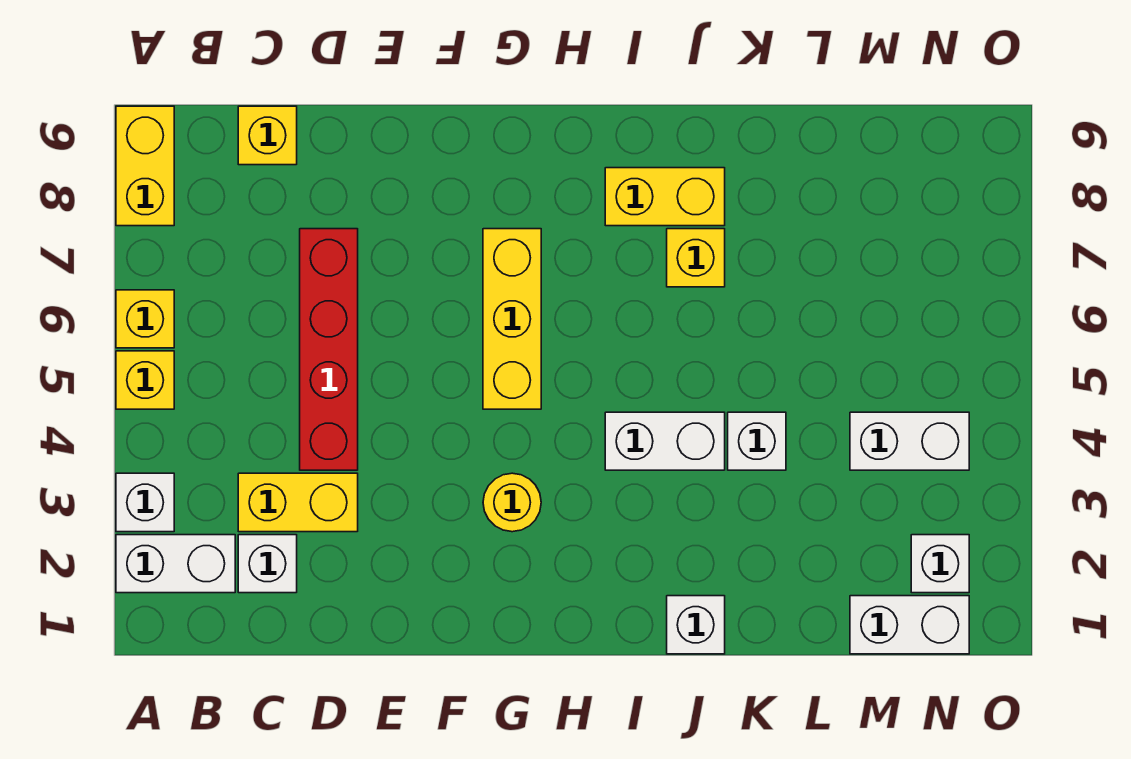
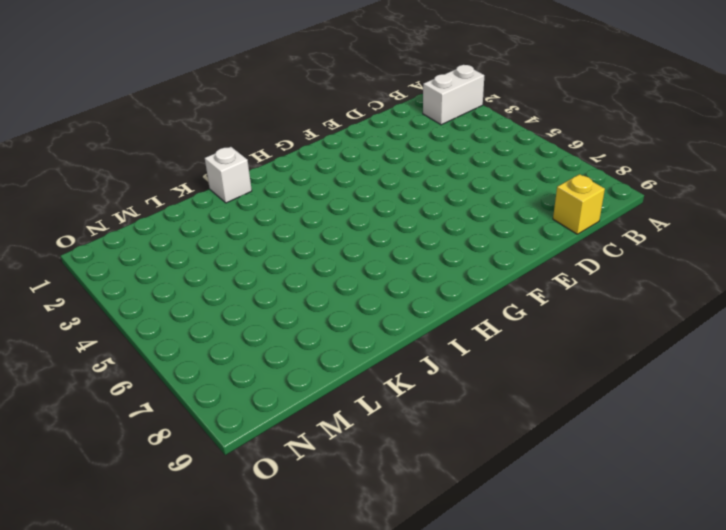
none -> white brick A3 level 1
none -> yellow brick A5 level 1
none -> yellow brick A6 level 1

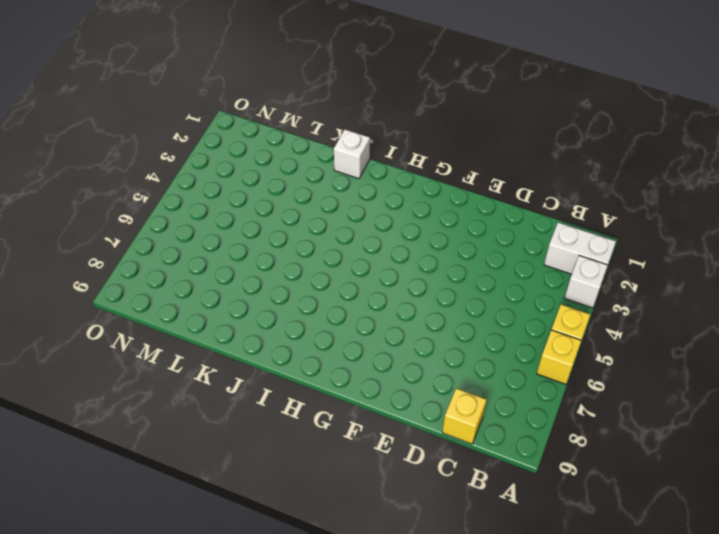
none -> yellow brick A8:A9 level 1
none -> white brick C2 level 1
none -> yellow brick C3:D3 level 1

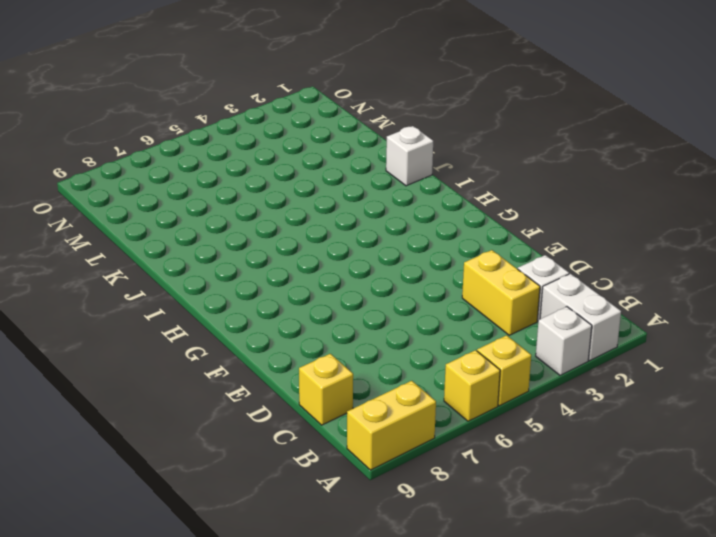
none -> red brick D4:D7 level 1
none -> yellow round brick G3 level 1
none -> yellow brick G5:G7 level 1

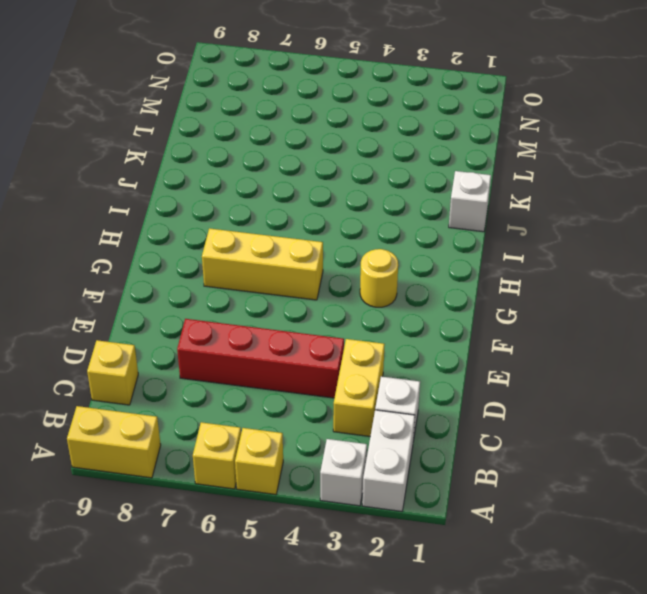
none -> white brick I4:J4 level 1
none -> yellow brick I8:J8 level 1
none -> yellow brick J7 level 1

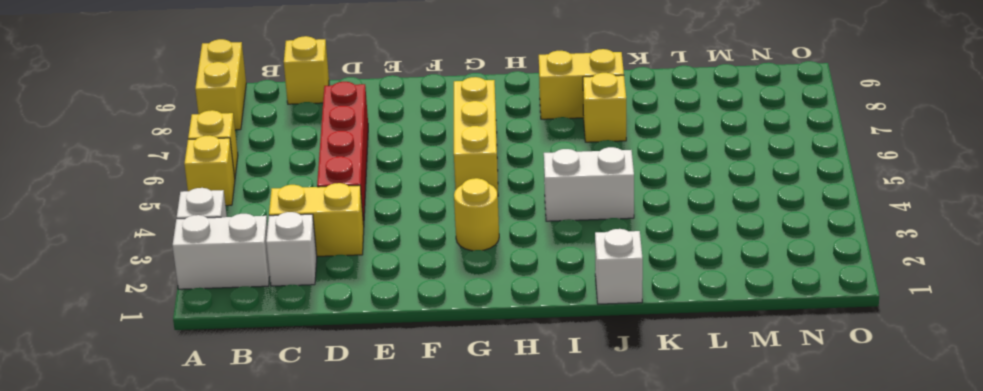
none -> white brick K4 level 1
none -> white brick M1:N1 level 1
none -> white brick M4:N4 level 1

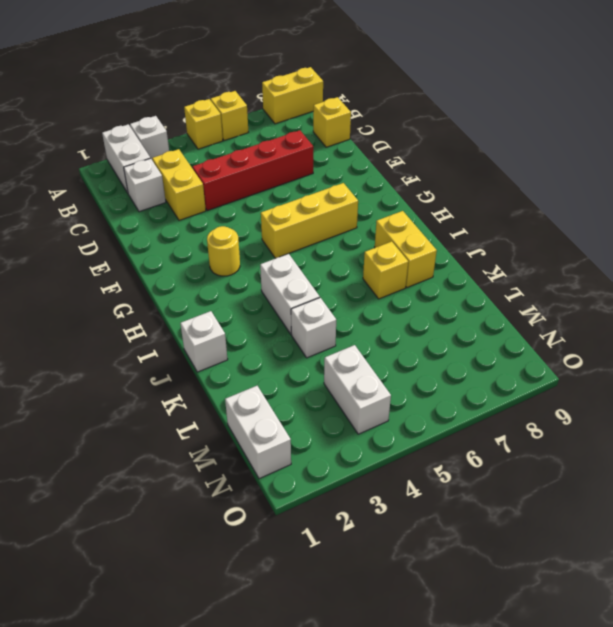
none -> white brick N2 level 1

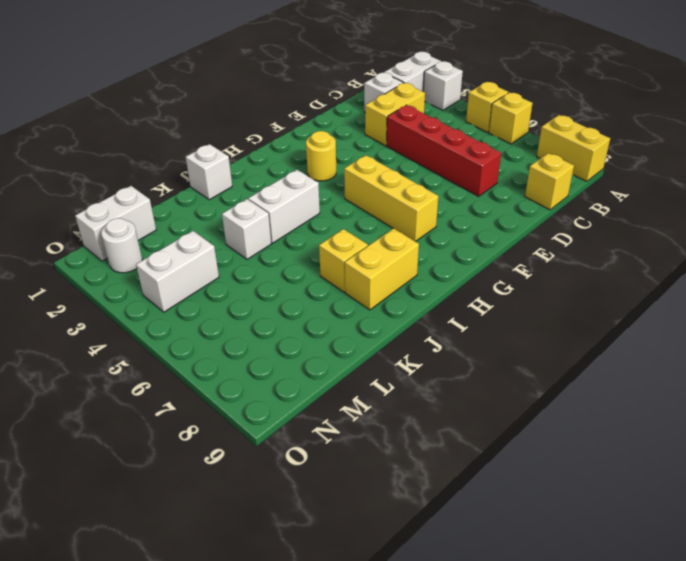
white round brick N2 level 1 -> white brick N2 level 1

